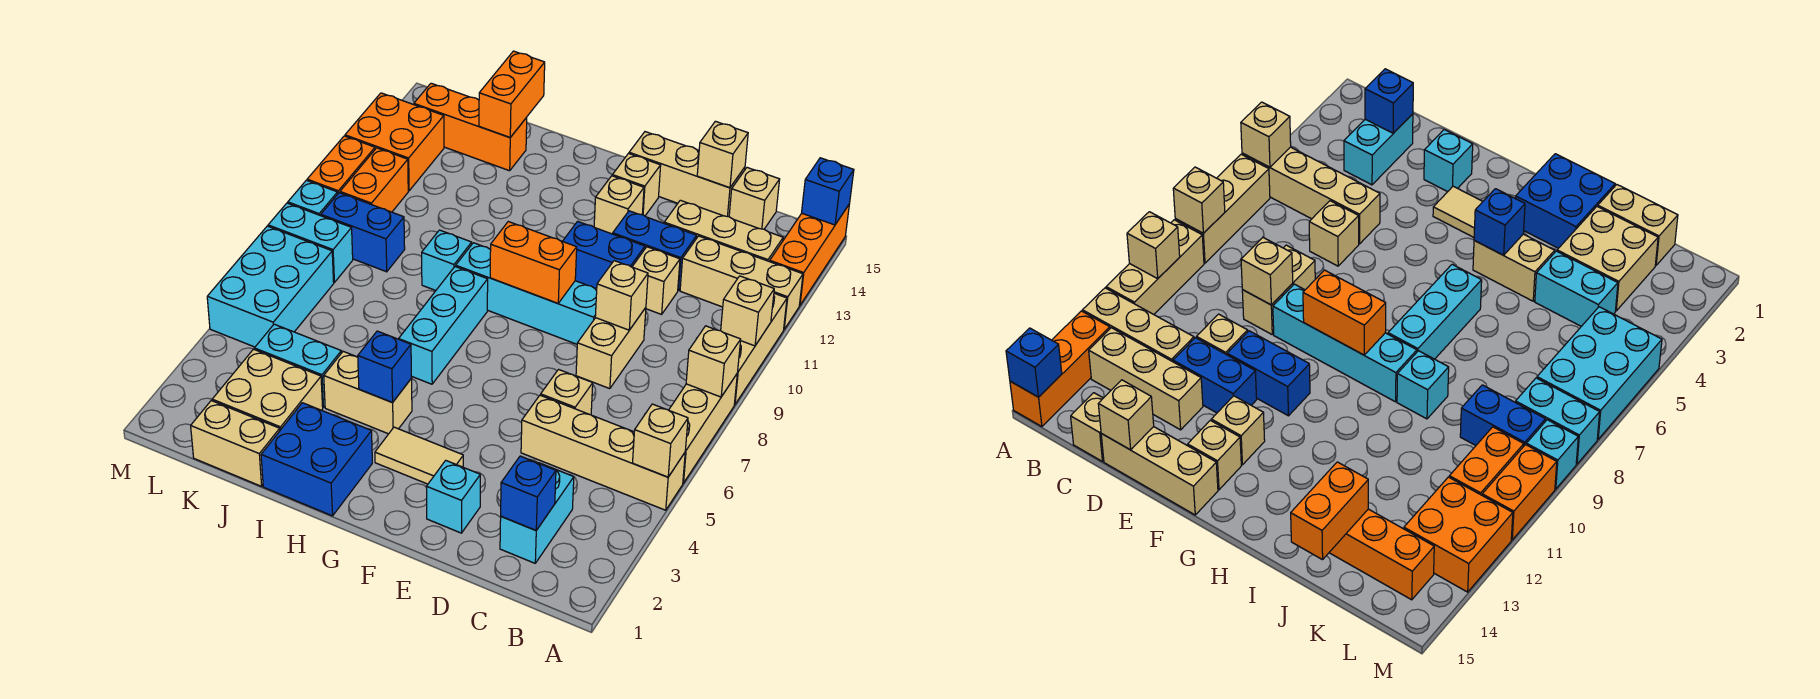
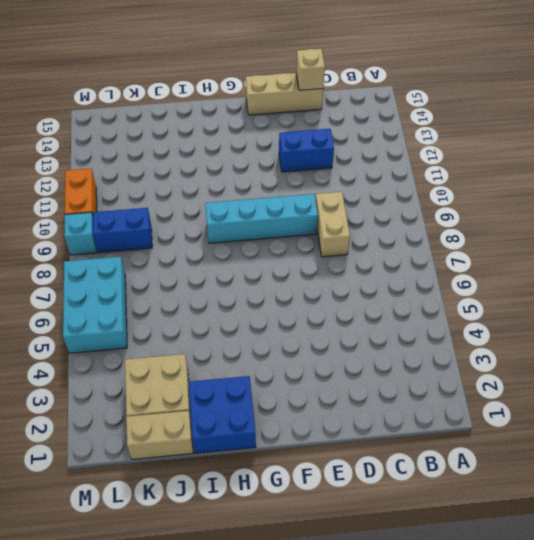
none -> tan brick A5:D5 level 1
none -> tan brick A6:A8 level 1
none -> tan brick A9:A11 level 1
none -> tan brick A12:C12 level 1

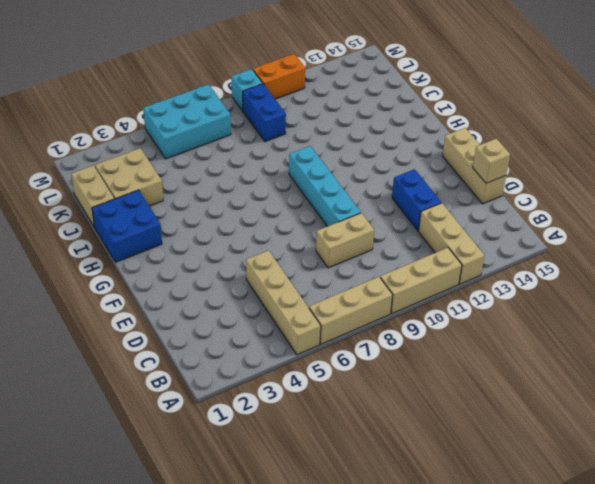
none -> orange brick A13:A15 level 1
none -> tan brick B13:D13 level 1
none -> cyan brick C2:C3 level 1
none -> tan brick C15 level 1

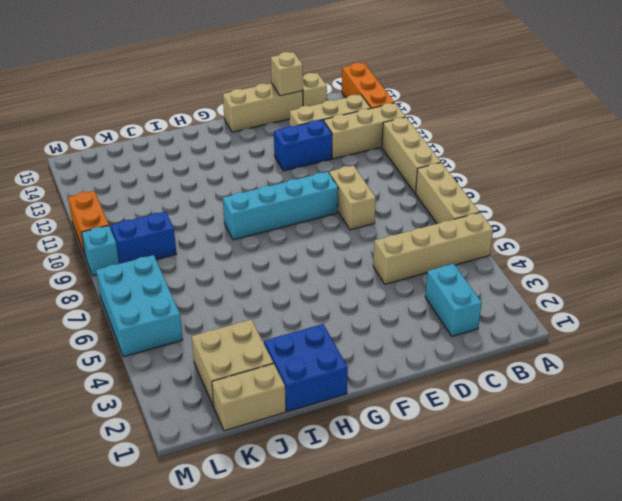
none -> tan brick D6 level 1
none -> tan brick D11 level 1
none -> cyan brick E2 level 1
none -> blue brick E11:F11 level 1

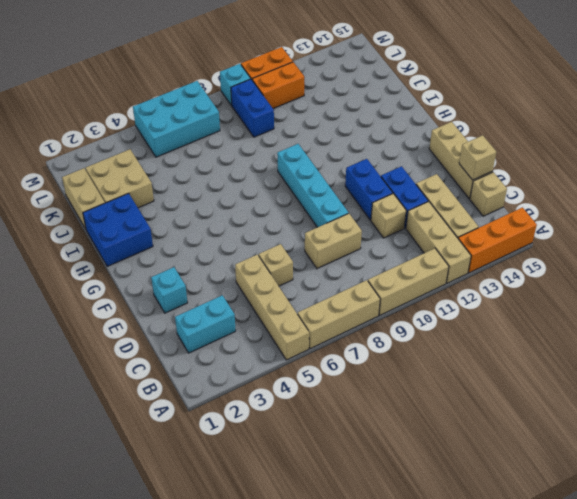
none -> tan tile F3:G3 level 1
none -> tan brick F13 level 1
none -> tan brick F14 level 1
none -> tan brick H4:I4 level 1

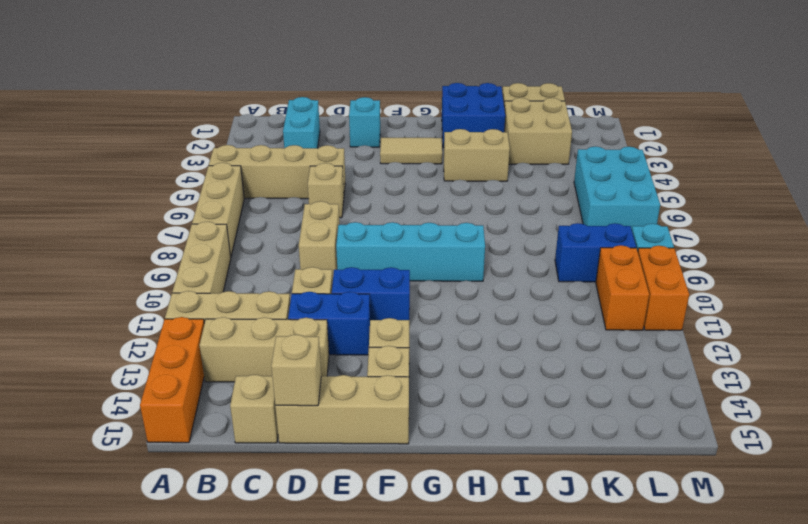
none -> cyan brick H6:H8 level 1
none -> cyan brick I9 level 1
none -> cyan brick J4:K4 level 1
none -> orange brick J14:L14 level 1

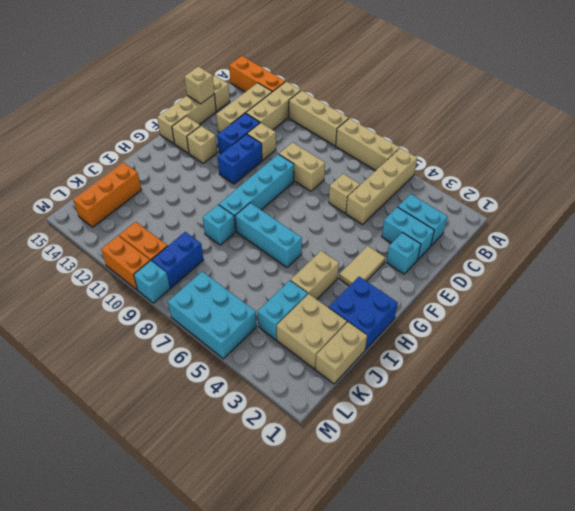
cyan brick D2:D3 level 1 -> cyan brick L8:M8 level 1
none -> orange brick L12:M13 level 1
none -> tan brick A5 level 2
none -> tan brick A8 level 2
none -> tan brick A10 level 2

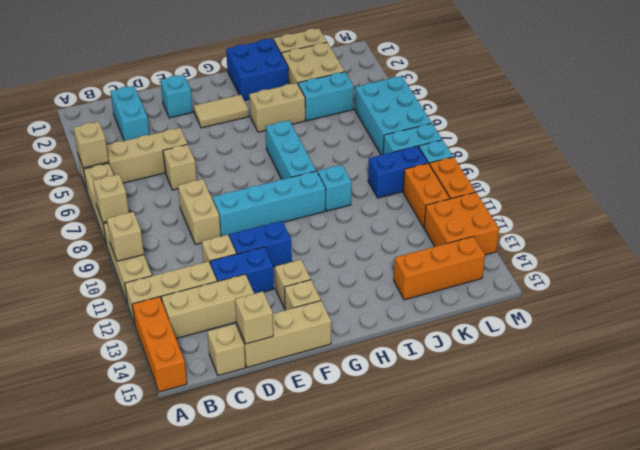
none -> blue brick A15 level 2
none -> blue brick C2 level 2
none -> tan brick D9 level 2
none -> orange brick F9:G9 level 2

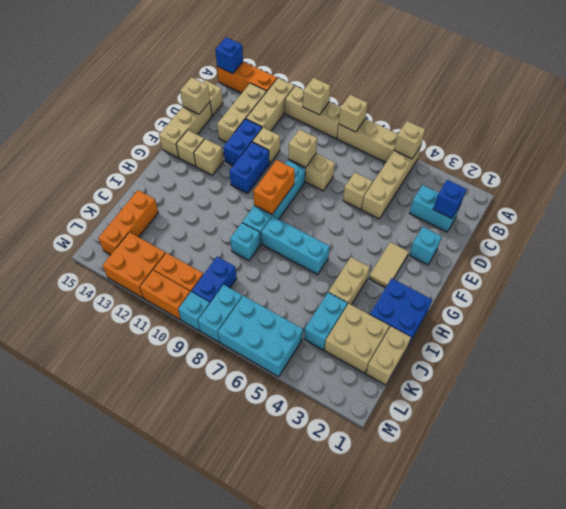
none -> blue brick H4 level 2
none -> orange brick J14:J15 level 2

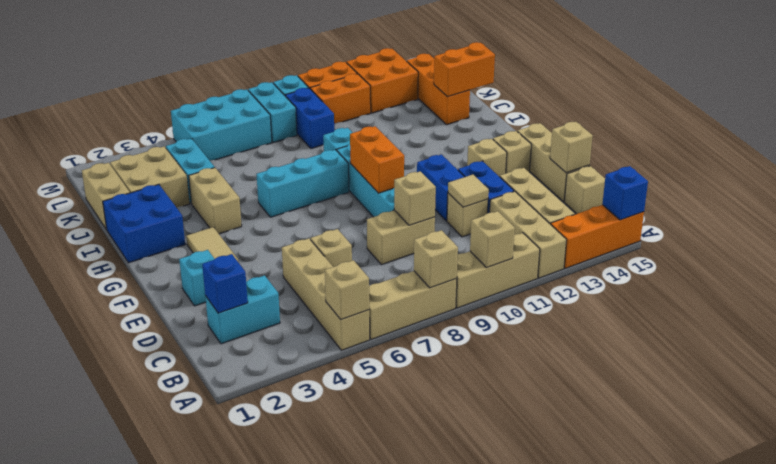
tan tile D11 level 2 -> none
none -> blue brick H4 level 2

